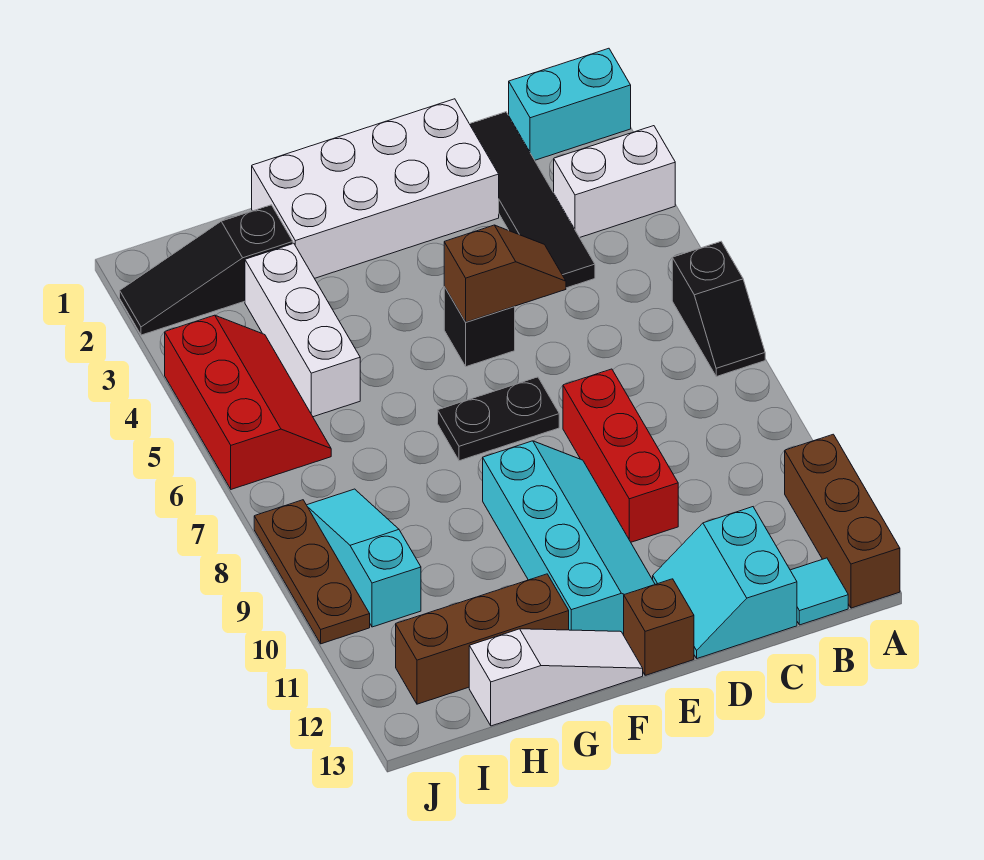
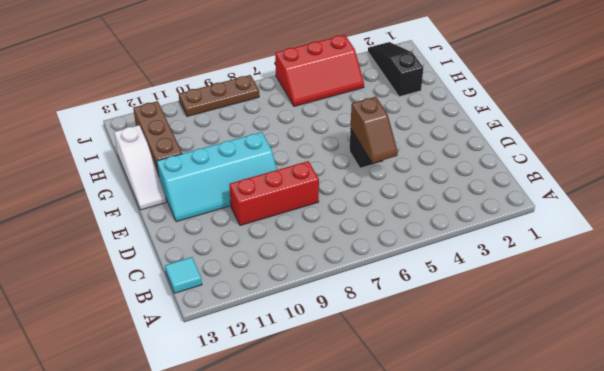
none -> cyan brick A1:B1 level 1
none -> white brick A3:B3 level 1
none -> black slope A6:A7 level 1 top 6

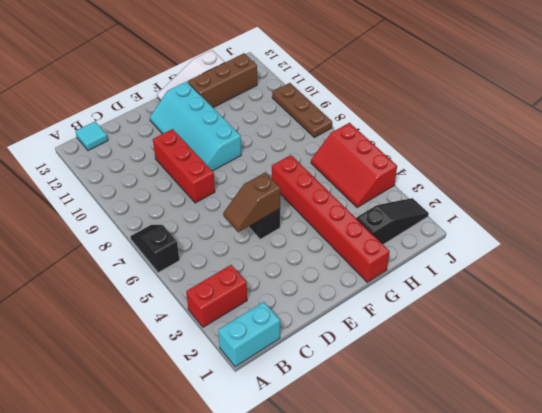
red brick A3:B3 level 1 -> white brick A3:B3 level 1
red brick G1:G6 level 1 -> white brick D1:G2 level 1
none -> brown brick A11:A13 level 1
none -> black tile C1:C4 level 1
none -> cyan slope C12:D13 level 1 top C

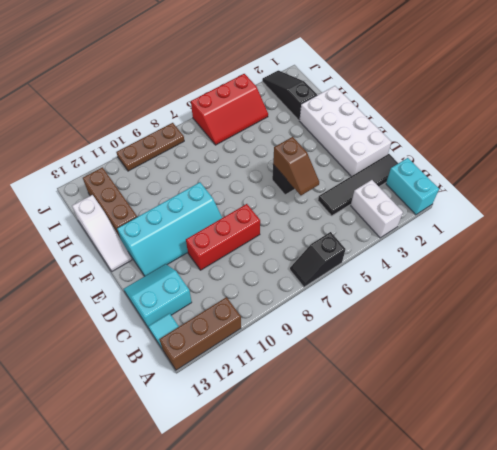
none -> black plate E7:F7 level 1
none -> brown brick E13 level 1
none -> white brick H3:H5 level 1

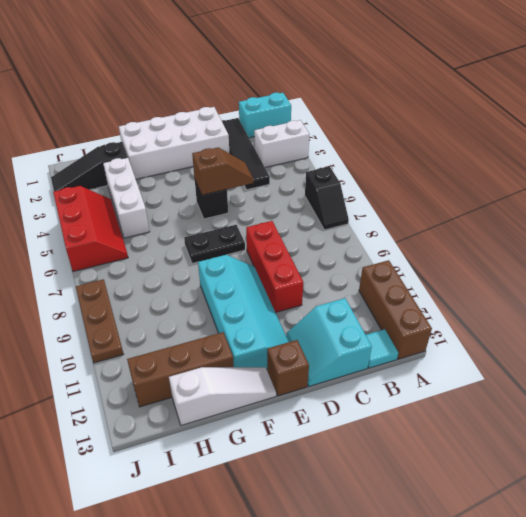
none -> cyan slope I8:I10 level 1 top 10

